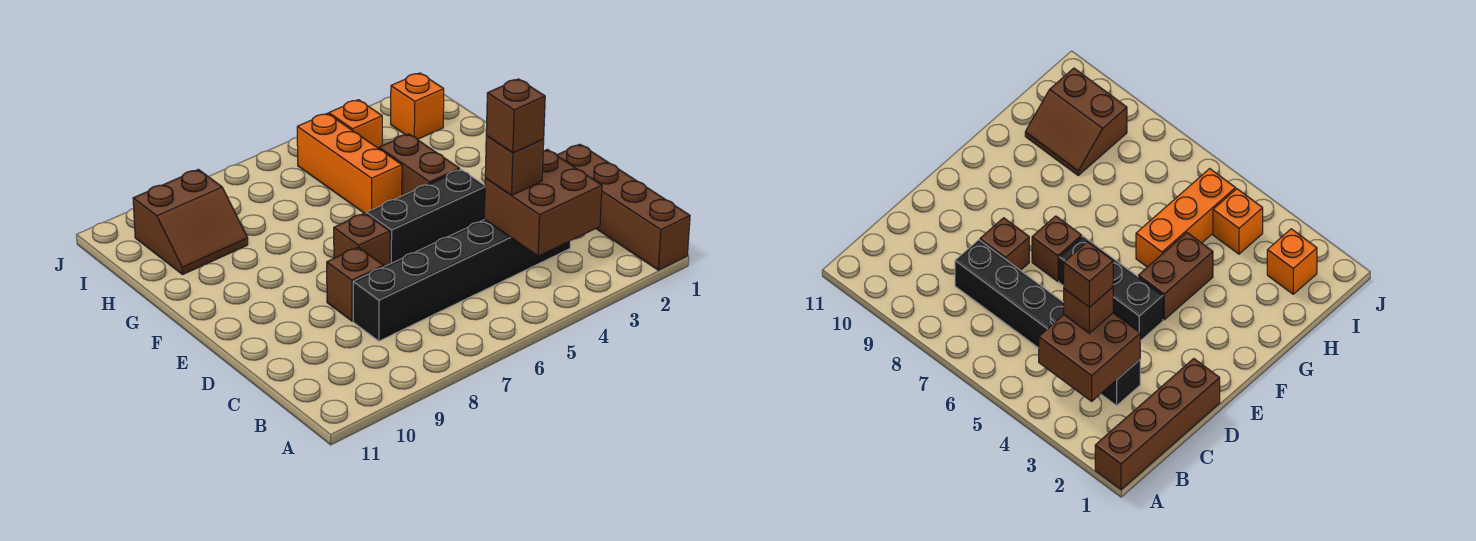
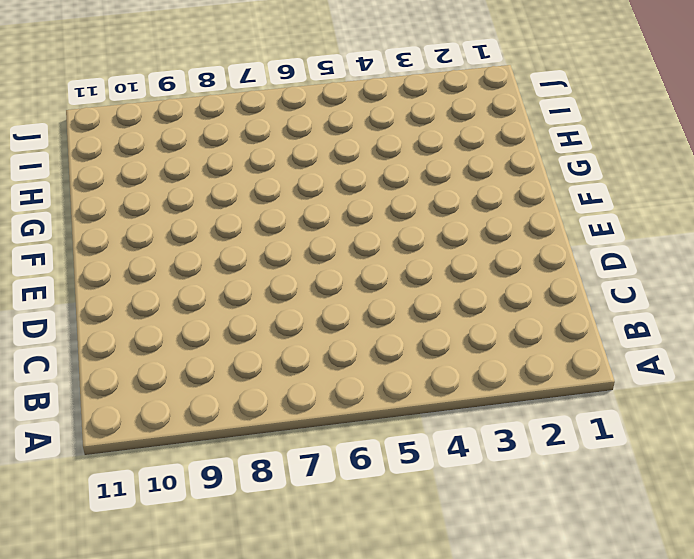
none -> brown brick A1:D1 level 1
none -> black brick C3:C8 level 1
none -> brown brick D8 level 1

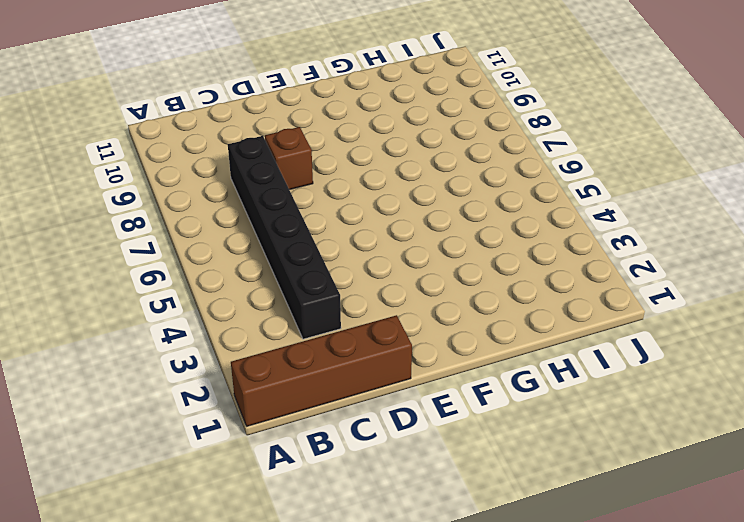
none -> black brick E4:E6 level 1
none -> brown brick E7 level 1
none -> brown brick F4:G4 level 1

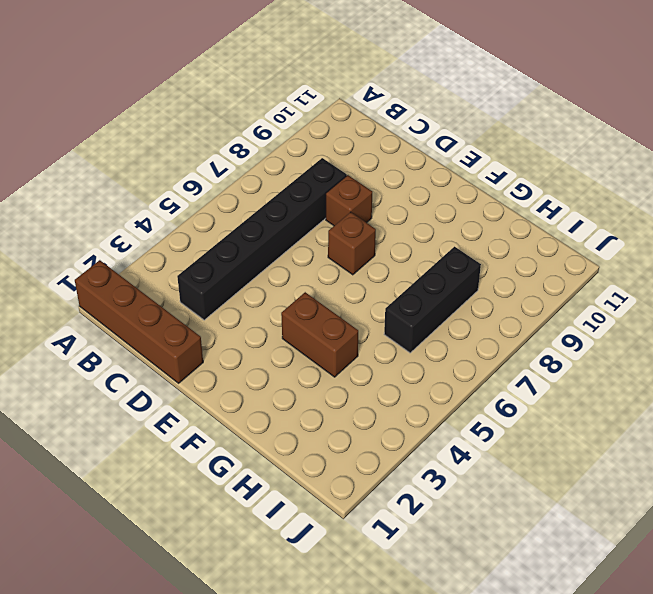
black brick H6:H8 level 1 -> black brick E4:E6 level 1
none -> orange brick G5:I5 level 1
none -> brown slope H9:I10 level 1 top I
none -> orange brick I2 level 1

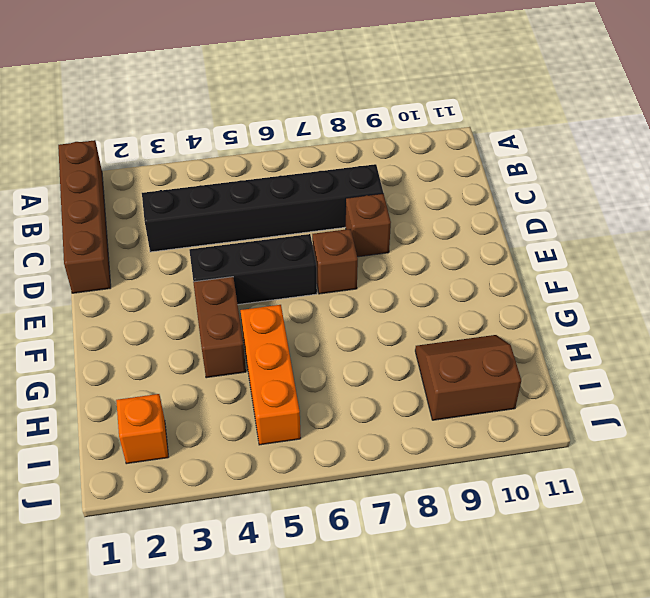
none -> orange brick I4 level 1
none -> brown brick B3:C4 level 2
none -> brown brick C4 level 3

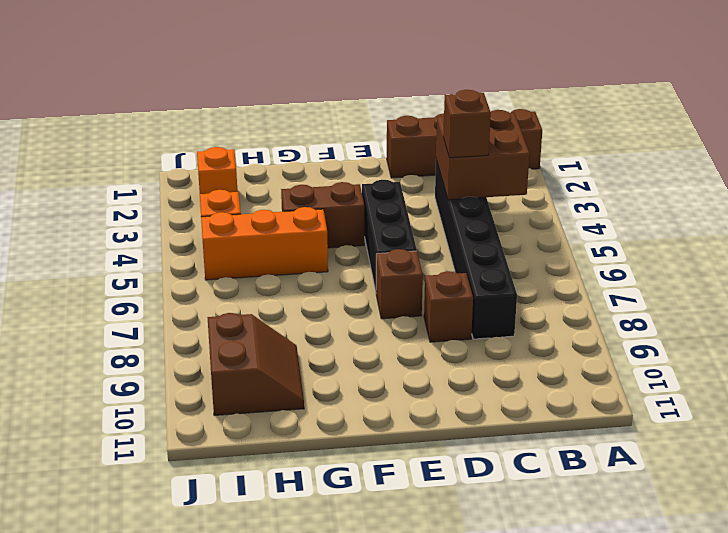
none -> brown brick C4 level 4

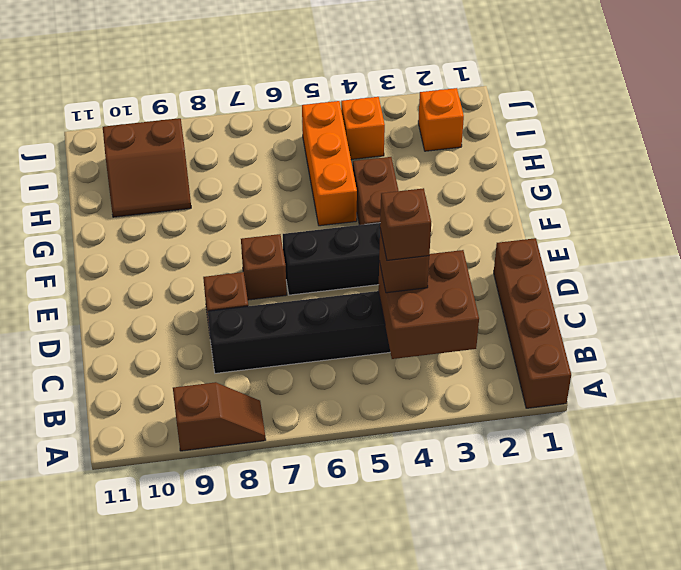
brown slope A8:A9 level 1 top 9 -> none

